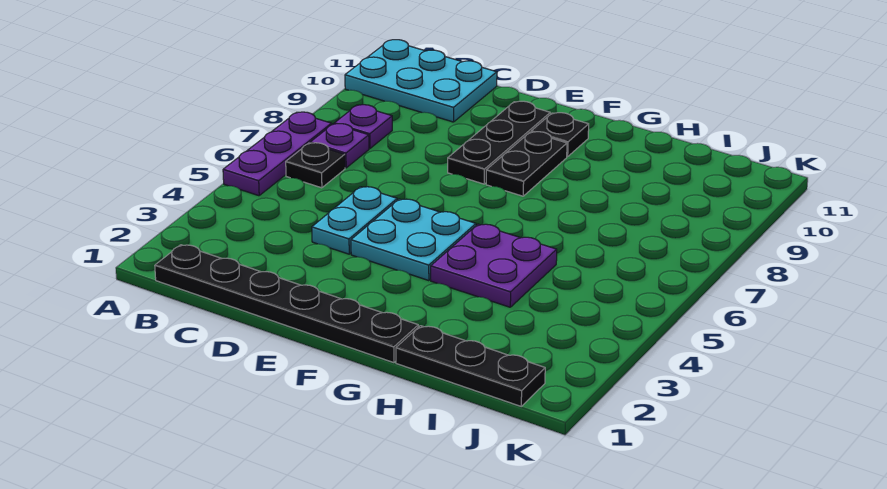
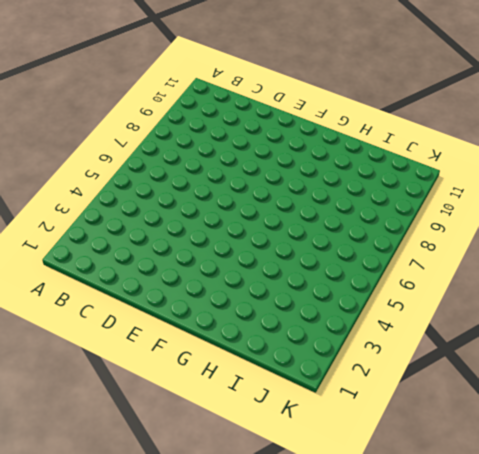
none -> purple plate A5:A7 level 1
none -> cyan plate A10:C11 level 1
none -> black plate B1:G1 level 1

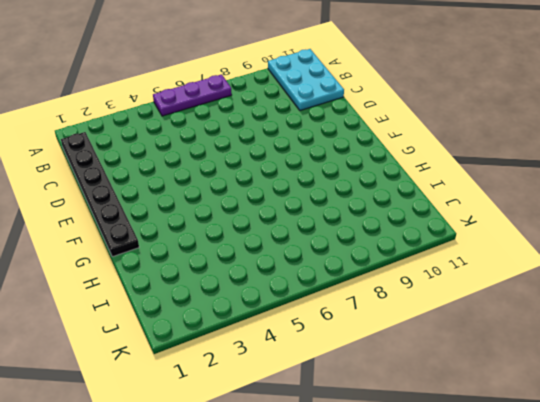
none -> black plate B6 level 1
none -> purple plate B7 level 1
none -> purple plate B8 level 1

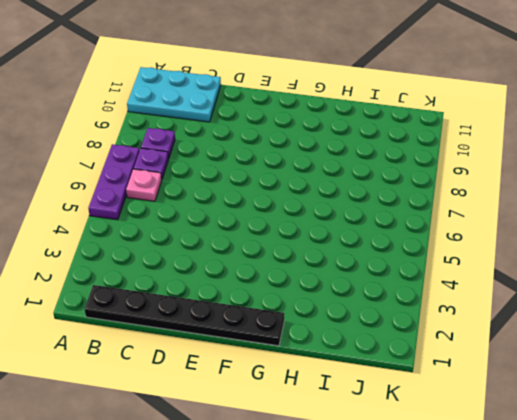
pink plate B6 level 1 -> black plate B6 level 1
none -> cyan plate D4:D5 level 1
none -> cyan plate E4:F5 level 1
none -> black plate E8:E10 level 1

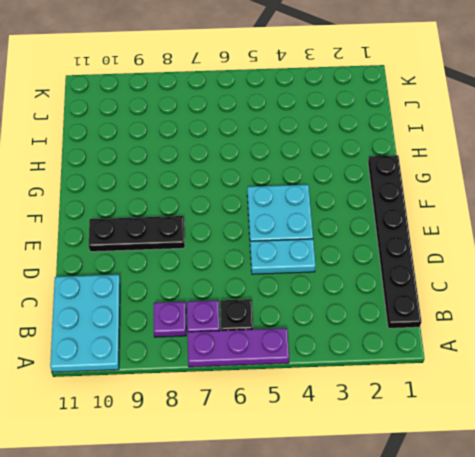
none -> black plate F8:F9 level 1
none -> black plate F10 level 1
none -> purple plate G4:H5 level 1

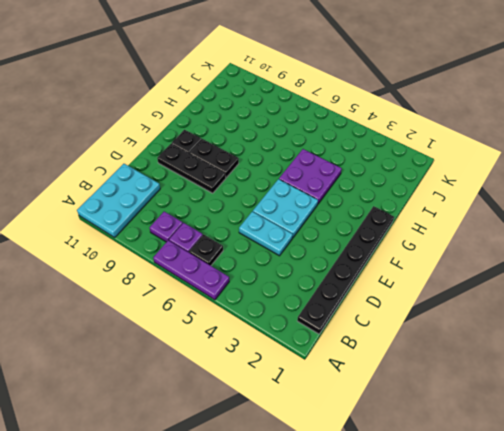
none -> black plate H1:J1 level 1

